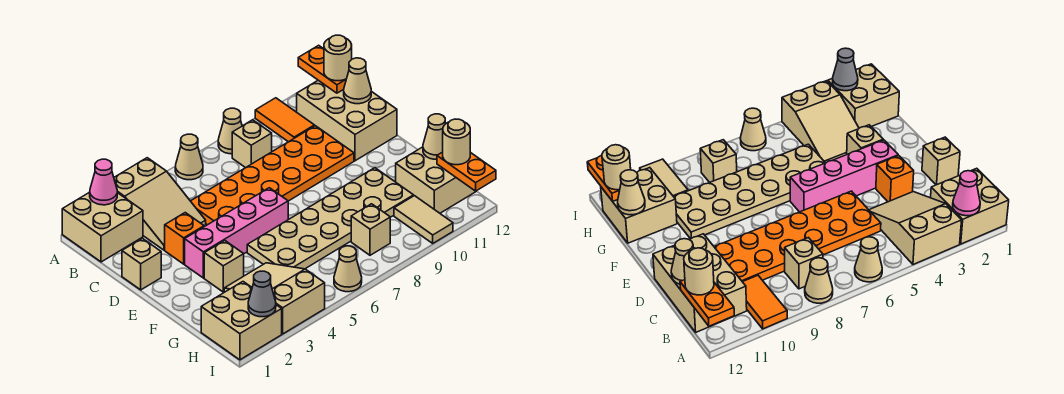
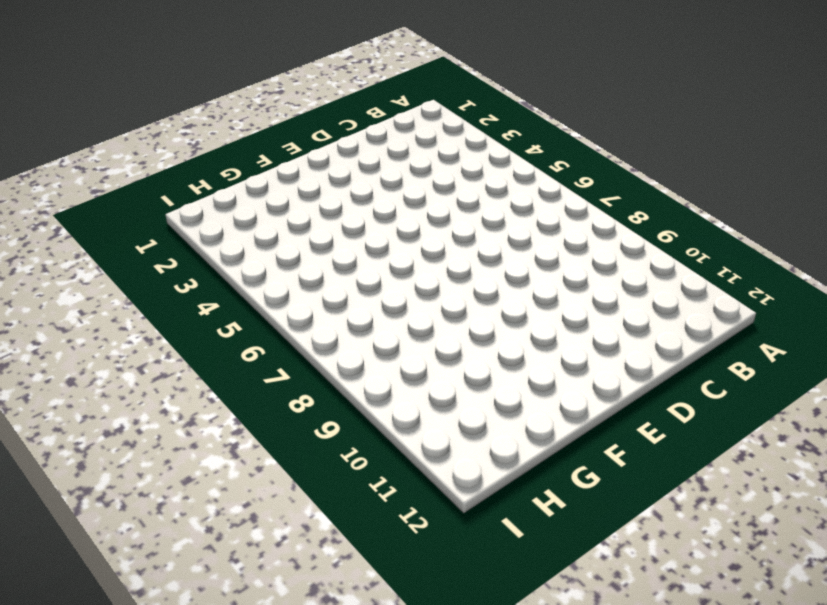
none -> tan brick A1:B2 level 1
none -> tan slope A3:C4 level 1 top A
none -> tan cone A6 level 1

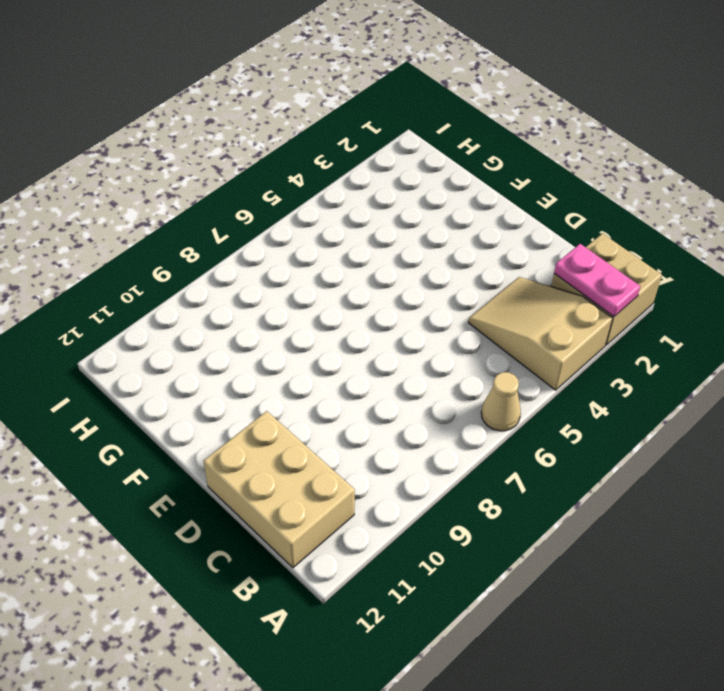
pink plate A2:B2 level 2 -> pink cone A2 level 2
none -> tan cone A8 level 1
none -> orange tile A10:B10 level 1
none -> tan brick B8 level 1

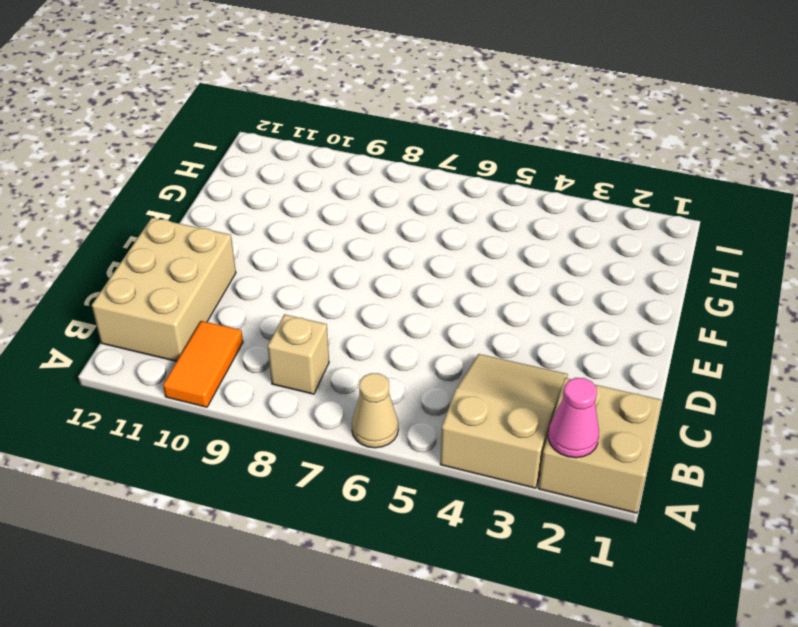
none -> tan cone A8 level 1
none -> orange plate C5:D10 level 1
none -> tan brick D1 level 1

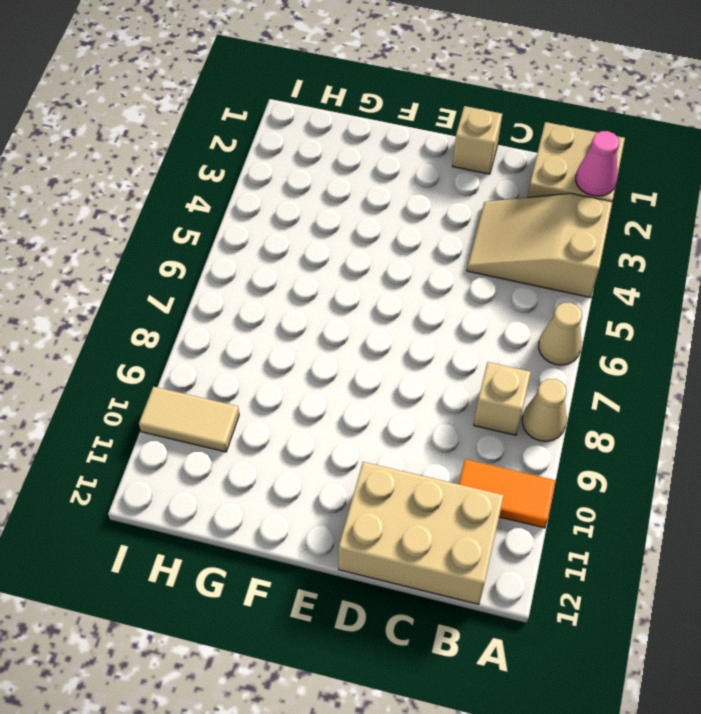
none -> orange plate C5:D10 level 1
none -> orange brick D3 level 1
none -> pink brick E3:E6 level 1

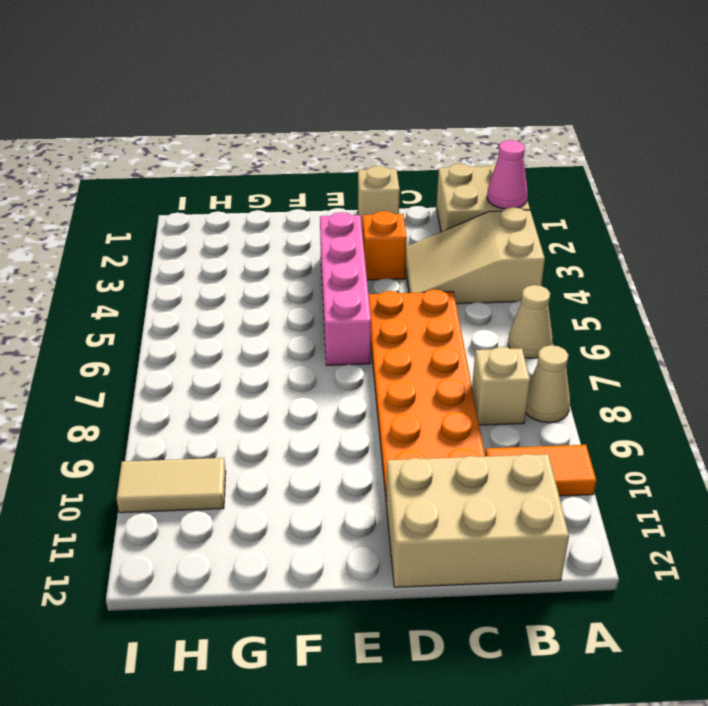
none -> tan brick F3 level 1
none -> tan plate F5:G10 level 1
none -> tan slope G3:I4 level 1 top I

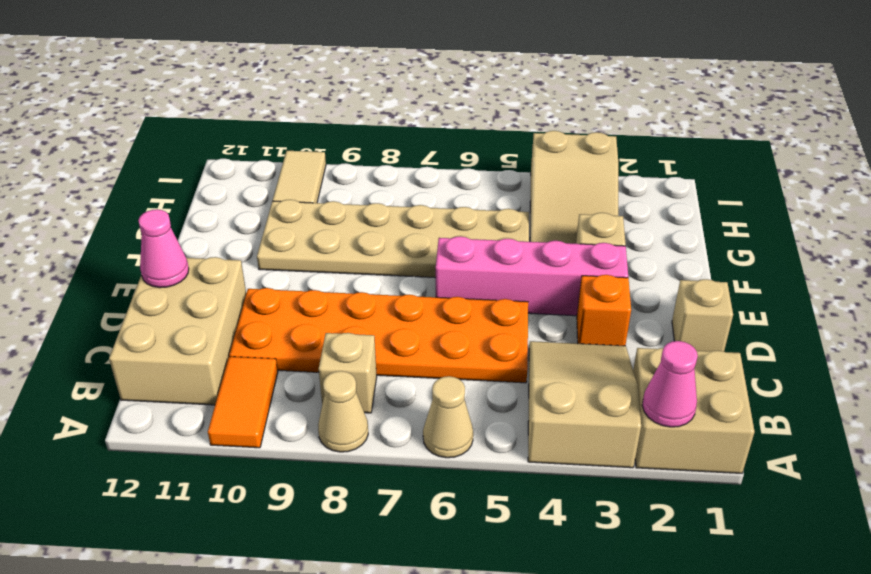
pink cone D12 level 2 -> none
none -> tan brick G11:H12 level 1
none -> tan brick H1:I2 level 1
none -> tan brick H8 level 1

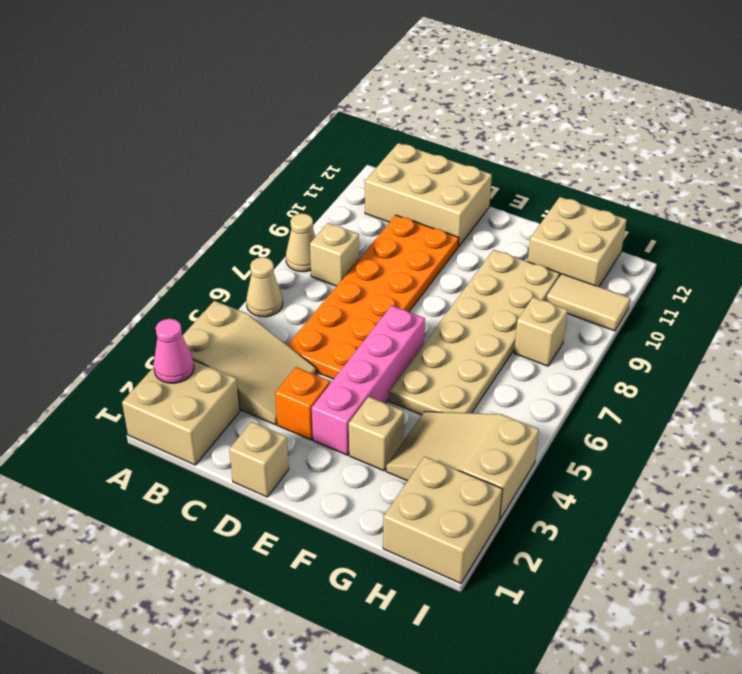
none -> orange tile A10:B10 level 1
none -> tan cone I6 level 1
none -> orange plate A12:B12 level 2

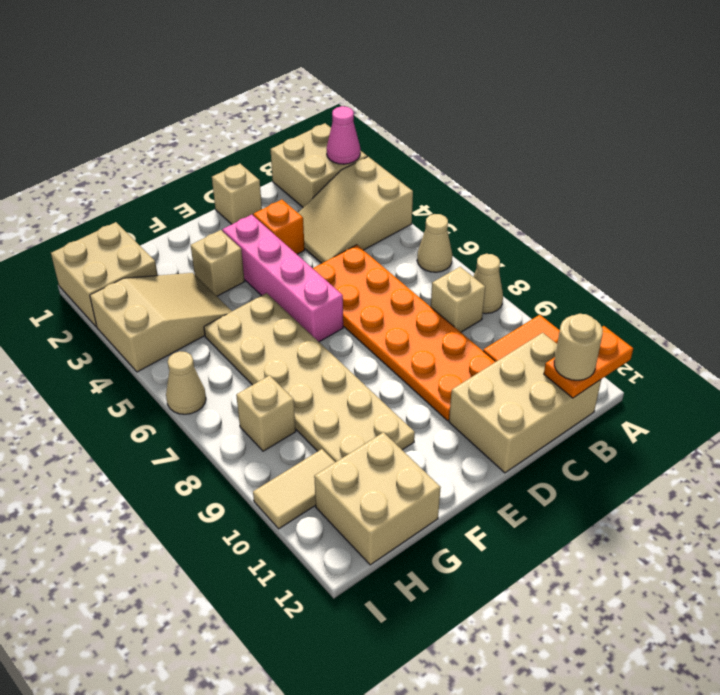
none -> tan cone C12 level 2
none -> tan cone G12 level 2
none -> orange plate H12:I12 level 2

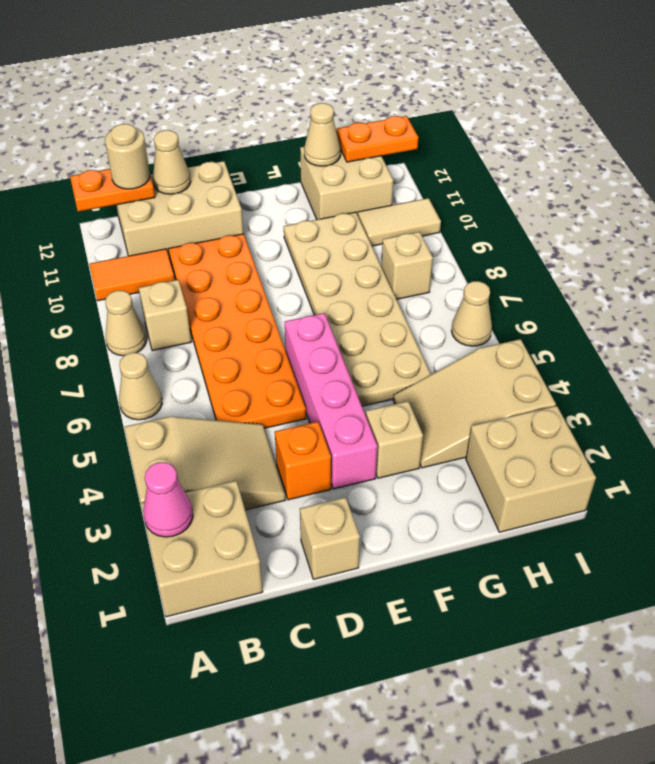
none -> grey cone I2 level 2
none -> tan round brick H12 level 3

